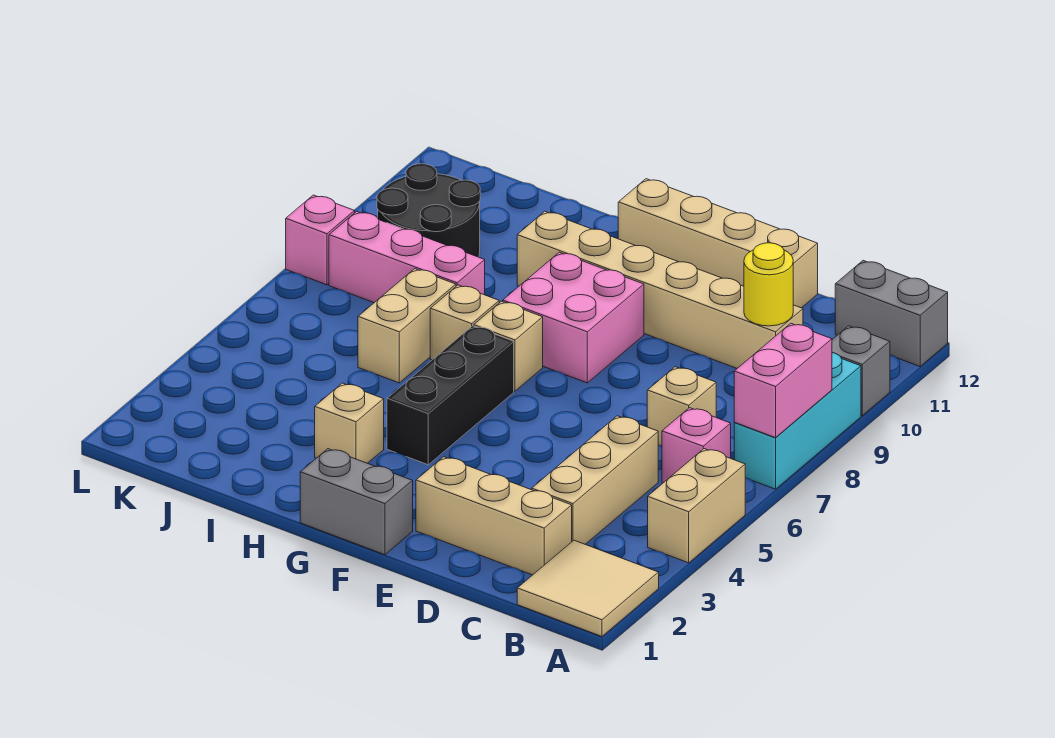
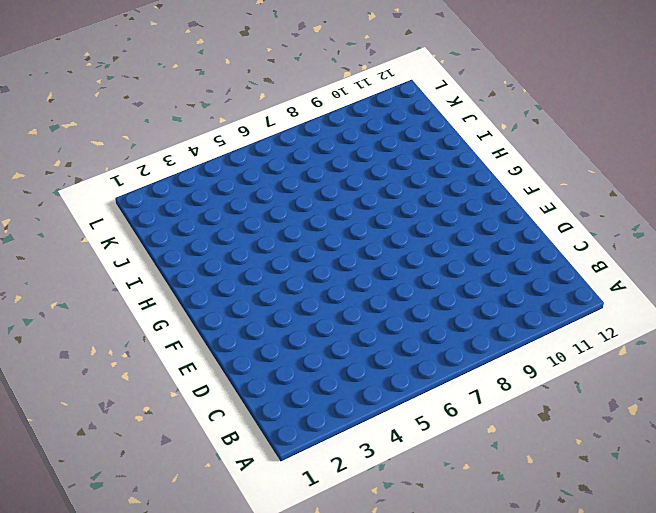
none -> tan tile A1:B2 level 1
none -> tan brick A4:A5 level 1
none -> cyan brick A7:A9 level 1

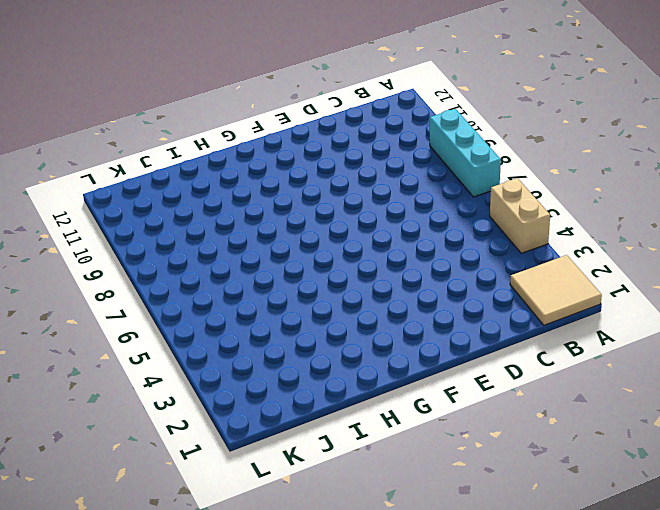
none -> grey brick A10 level 1
none -> grey brick A12:B12 level 1
none -> pink brick B6 level 1

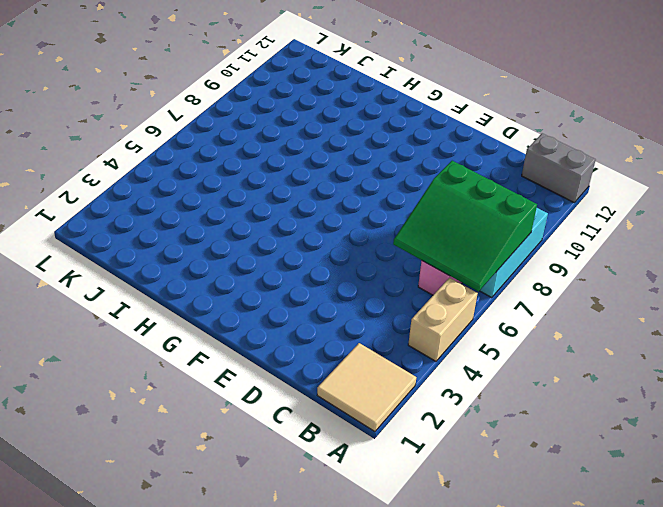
green slope A6:C8 level 2 top 8 -> pink brick A7:A8 level 2
none -> grey brick A10 level 1
none -> tan brick C2:E2 level 1
none -> tan brick C3:C5 level 1

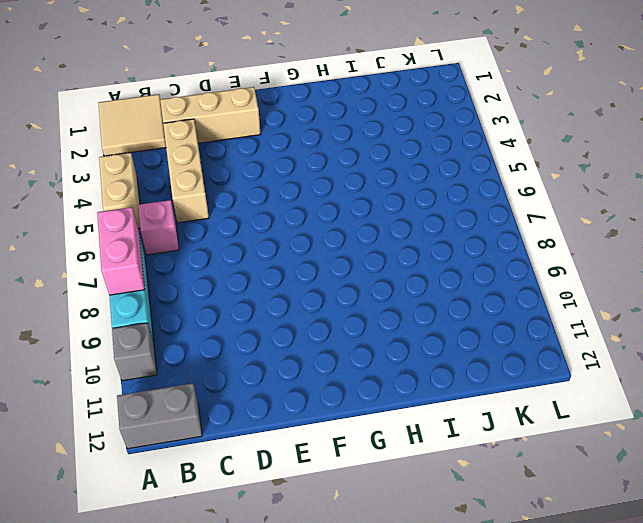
none -> tan brick C7 level 1
none -> tan brick C10:H10 level 1
none -> tan brick D12:G12 level 1

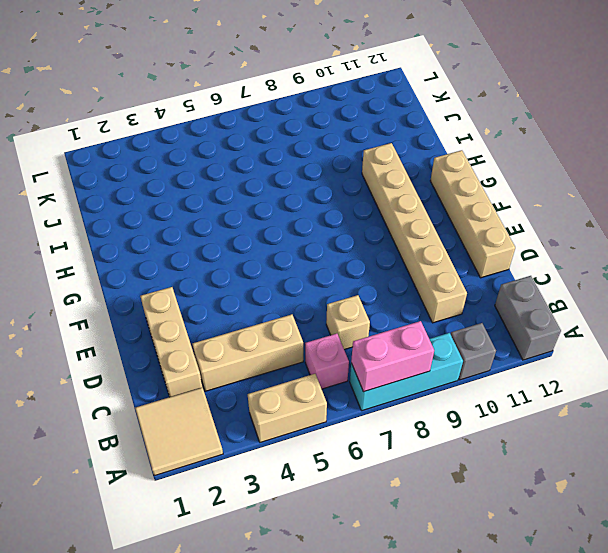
none -> grey brick F1:G1 level 1
none -> pink brick F8:G9 level 1
none -> black brick G4:G6 level 1

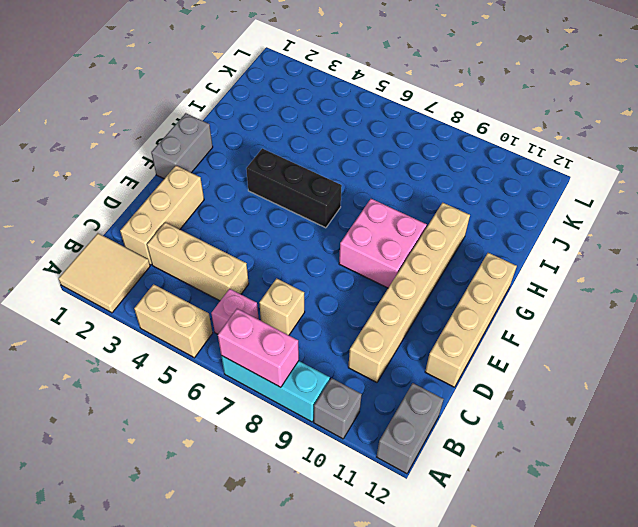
none -> tan brick G7 level 1
none -> tan brick H3 level 1
none -> tan brick H7 level 1

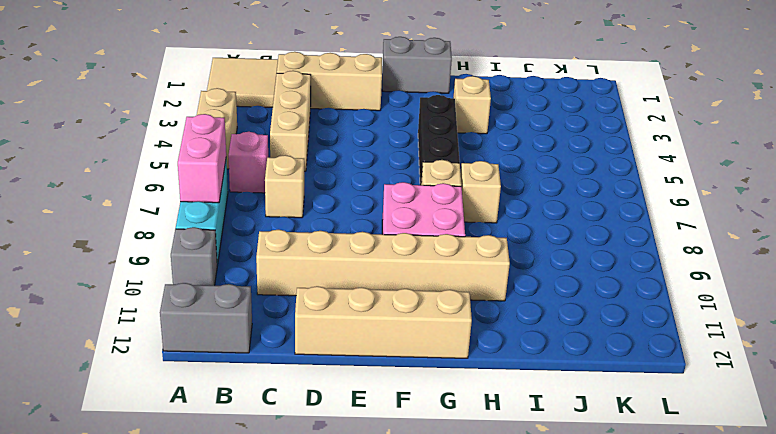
none -> tan brick I6:I7 level 1
none -> pink brick I8:K8 level 1
none -> black round brick J9:K10 level 1

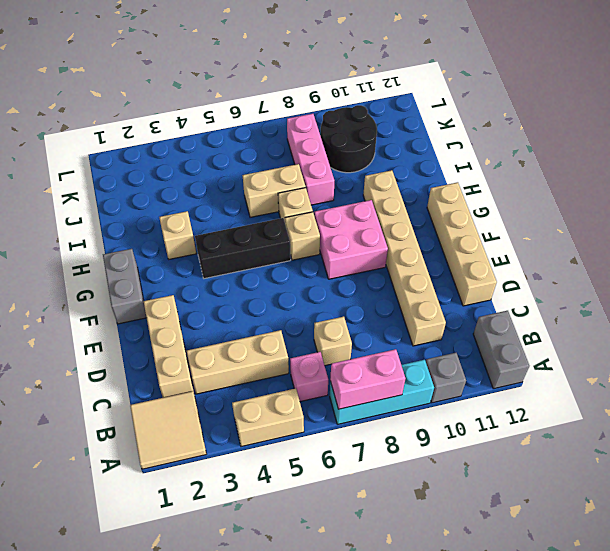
none -> pink brick L8 level 1
none -> yellow round brick C10 level 2

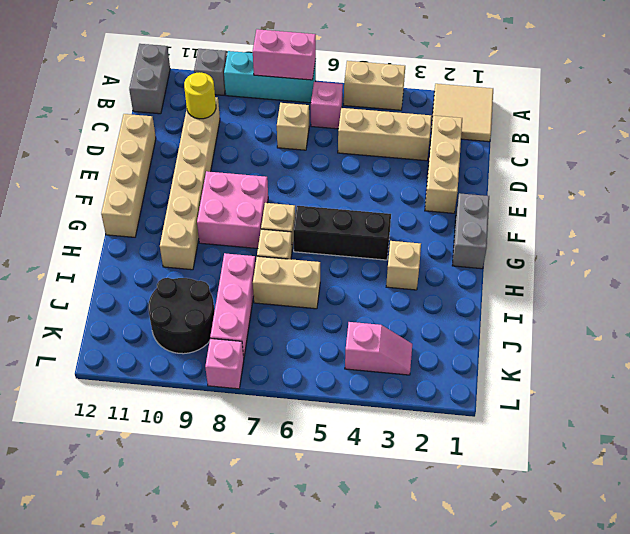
pink slope K3:K4 level 1 top 4 -> none

